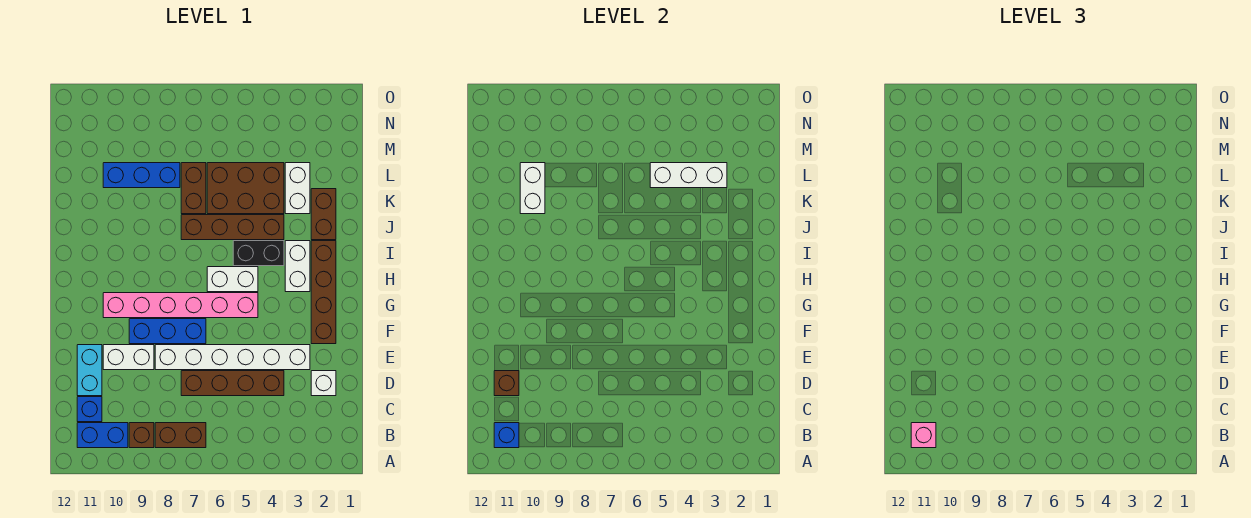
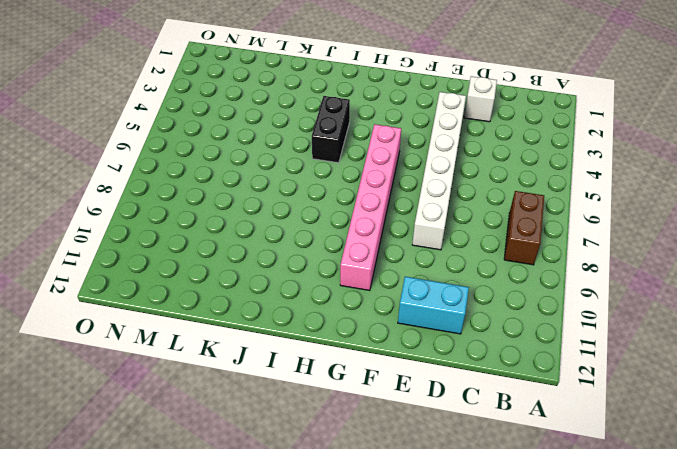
none -> brown brick B9 level 1
none -> blue brick B10:B11 level 1
none -> blue brick C11 level 1

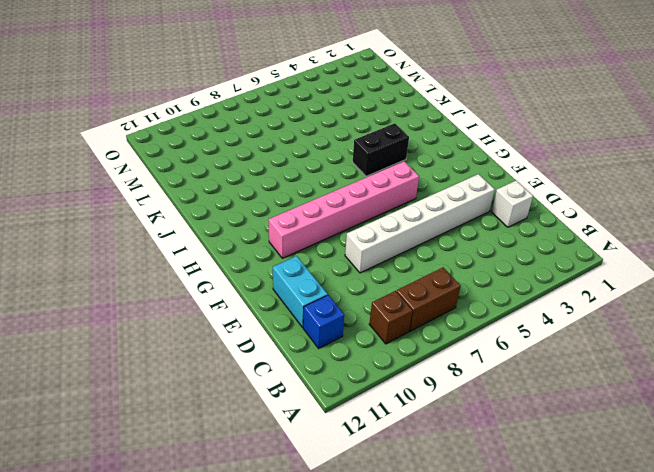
none -> blue brick B10:B11 level 1
none -> brown brick D4:D7 level 1
none -> white brick E9:E10 level 1

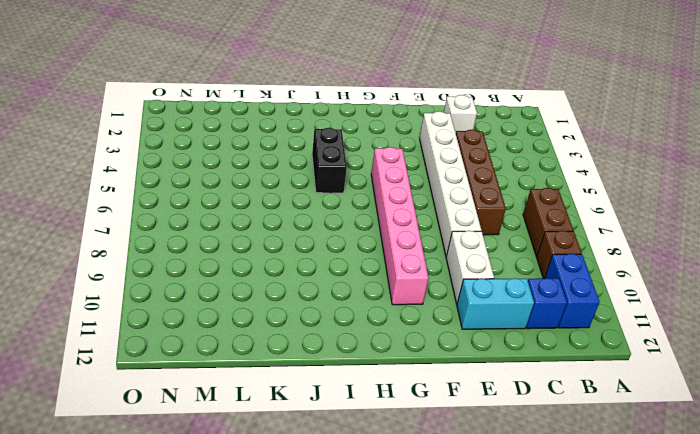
none -> brown brick F2:I2 level 1
none -> blue brick F7:F9 level 1
none -> white brick H3:I3 level 1

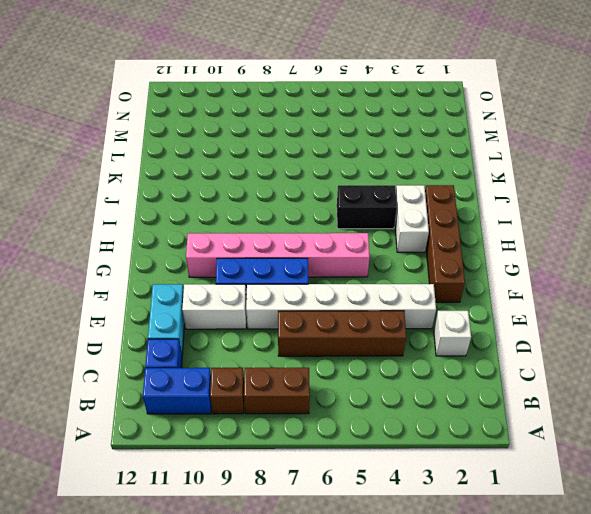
none -> white brick H5:H6 level 1
none -> brown brick J2:K2 level 1
none -> brown brick J4:J7 level 1

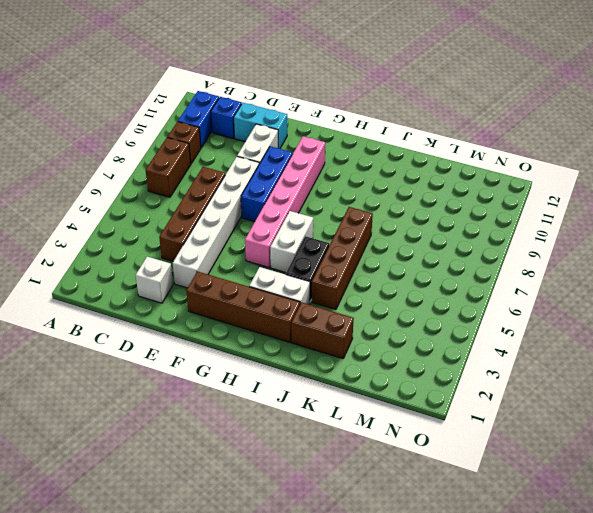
none -> white brick K3:L3 level 1
none -> brown brick K4:L6 level 1
none -> brown brick K7:L7 level 1

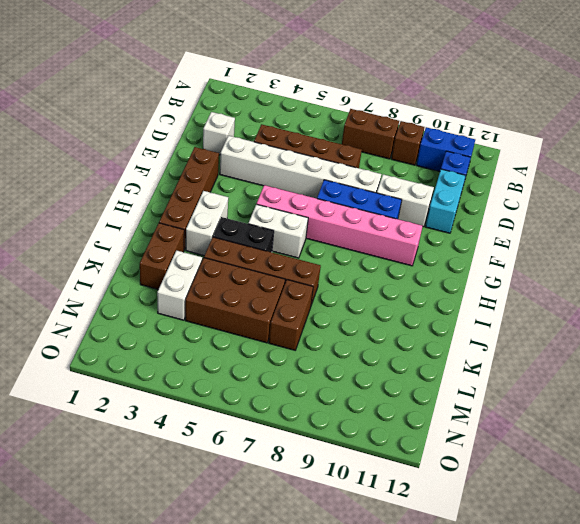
none -> blue brick L8:L10 level 1
none -> blue brick B11 level 2
none -> brown brick D11 level 2

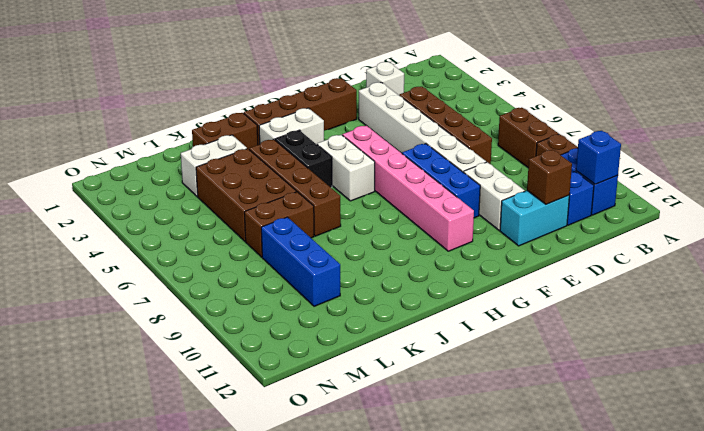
none -> white brick K10:L10 level 2
none -> white brick L3:L5 level 2
none -> pink brick B11 level 3

